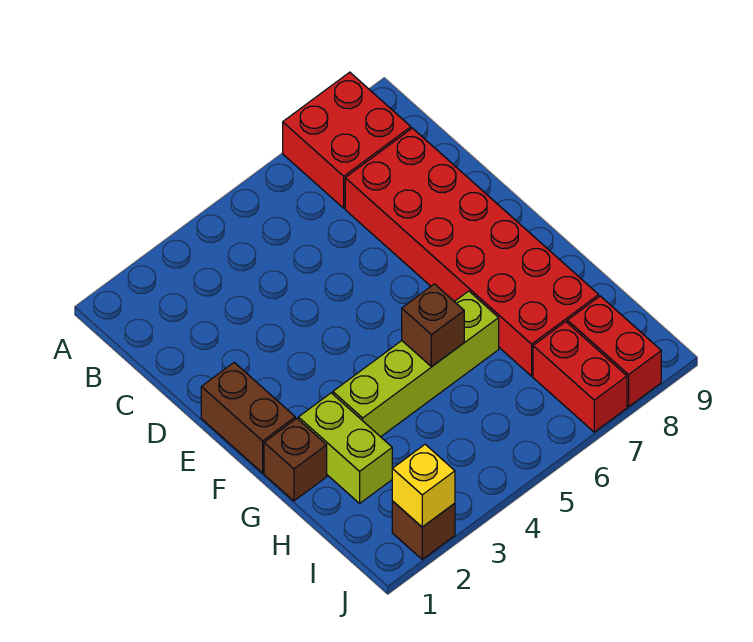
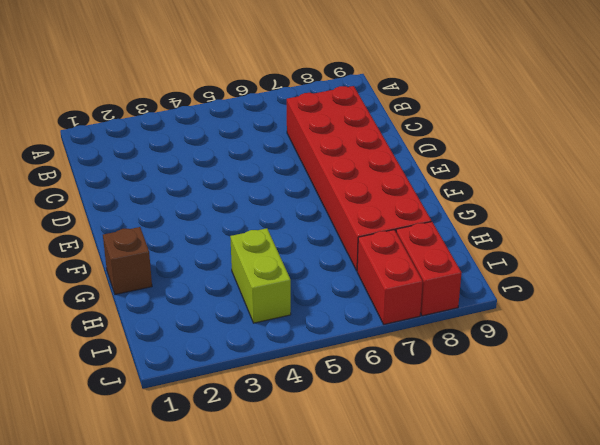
lime brick H4:I4 level 1 -> lime brick G2:H2 level 1
none -> red brick A7:B8 level 1
none -> brown brick E1:F1 level 1

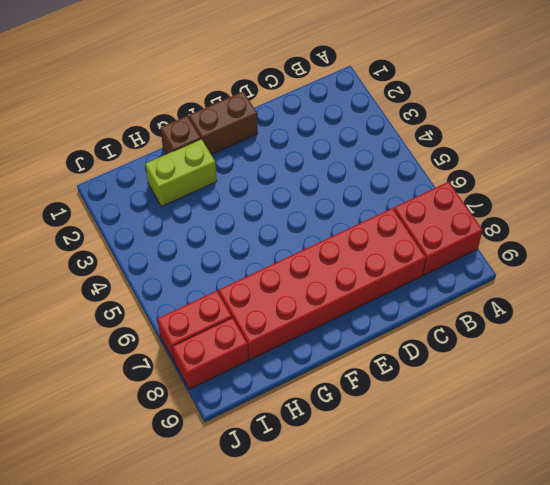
none -> lime brick G3:G6 level 1
none -> brown brick J2 level 1

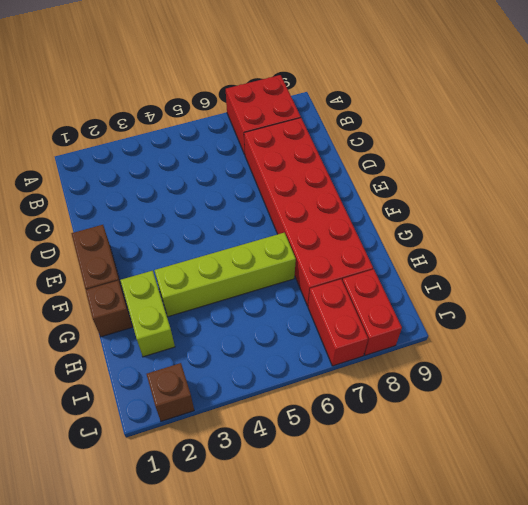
none -> brown brick G5 level 2
none -> yellow brick J2 level 2

